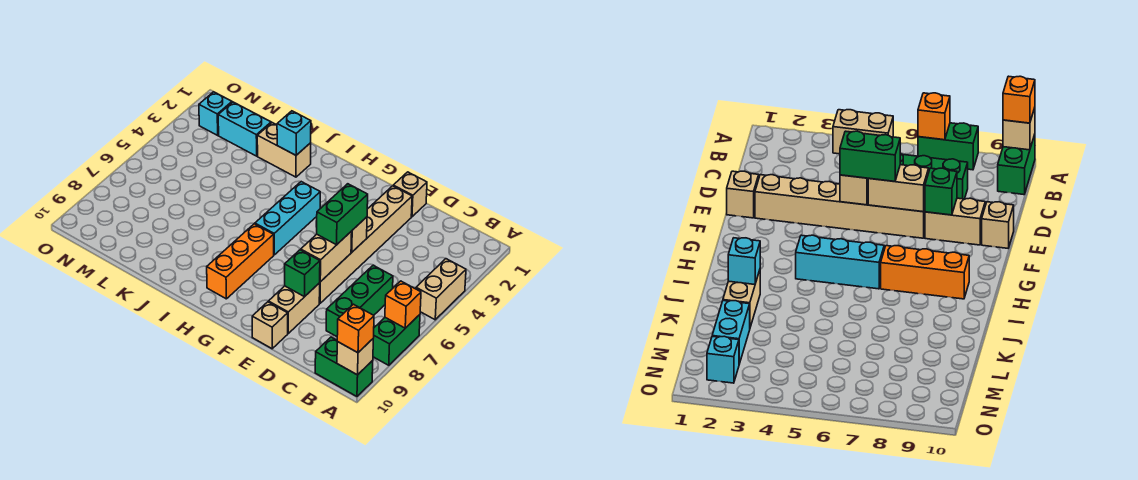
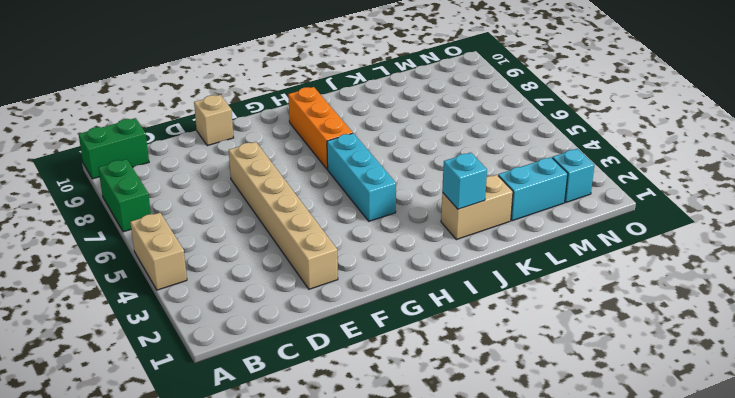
none -> green brick C6:C8 level 1
none -> tan brick E1 level 1
none -> tan brick E8:E9 level 1

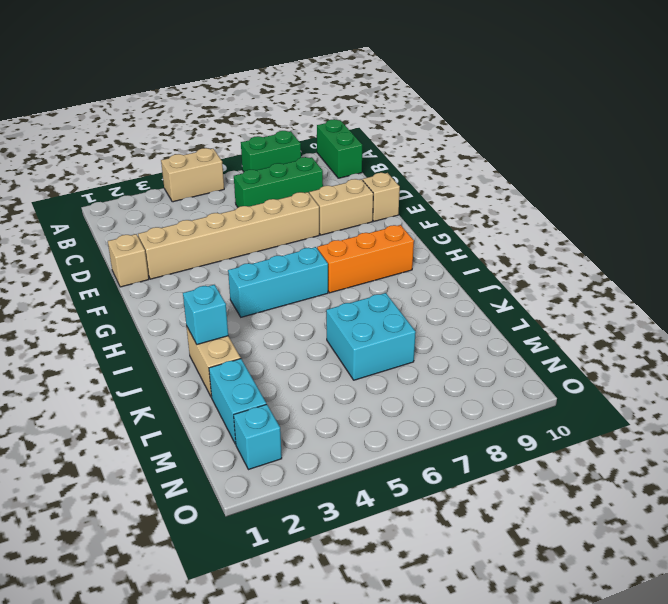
cyan brick K6:L7 level 1 -> none
none -> orange brick A7 level 2
none -> tan brick A10 level 2
none -> tan brick E5 level 2

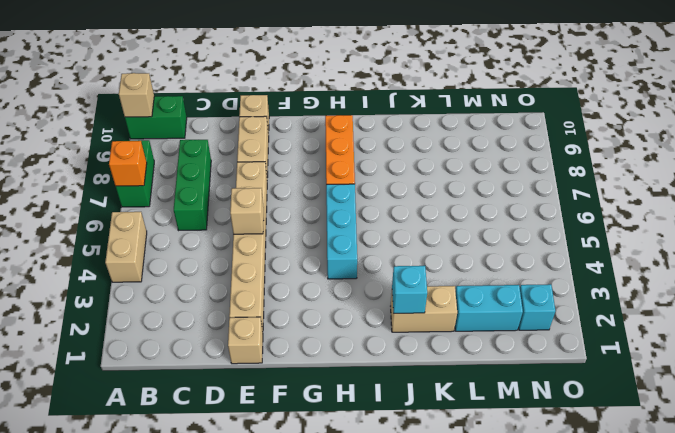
none -> tan brick E6:E7 level 2
none -> green brick E8 level 2
none -> orange brick A10 level 3

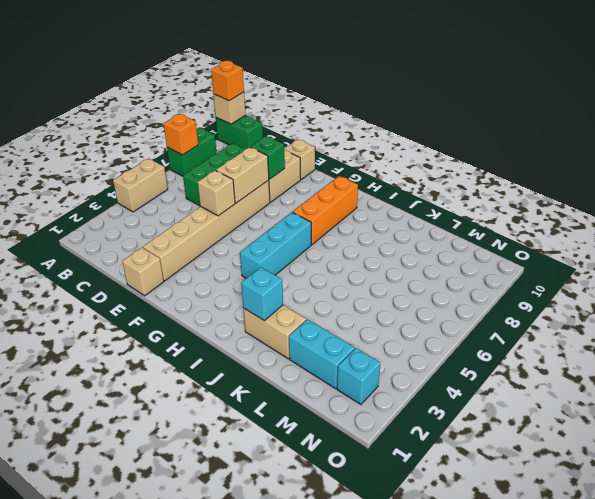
none -> green brick E5:E6 level 3

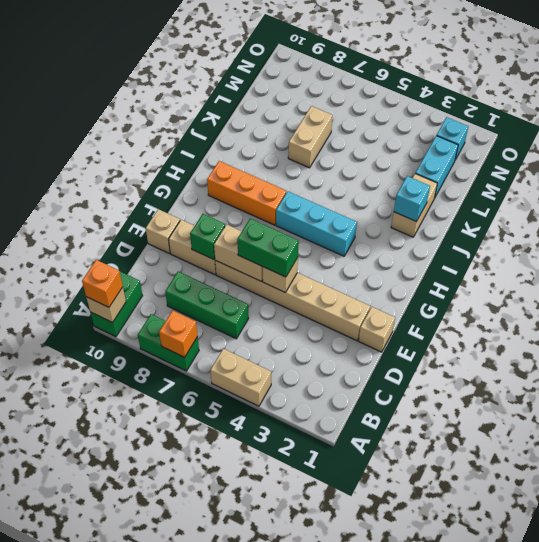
tan brick K7:L7 level 1 -> none

